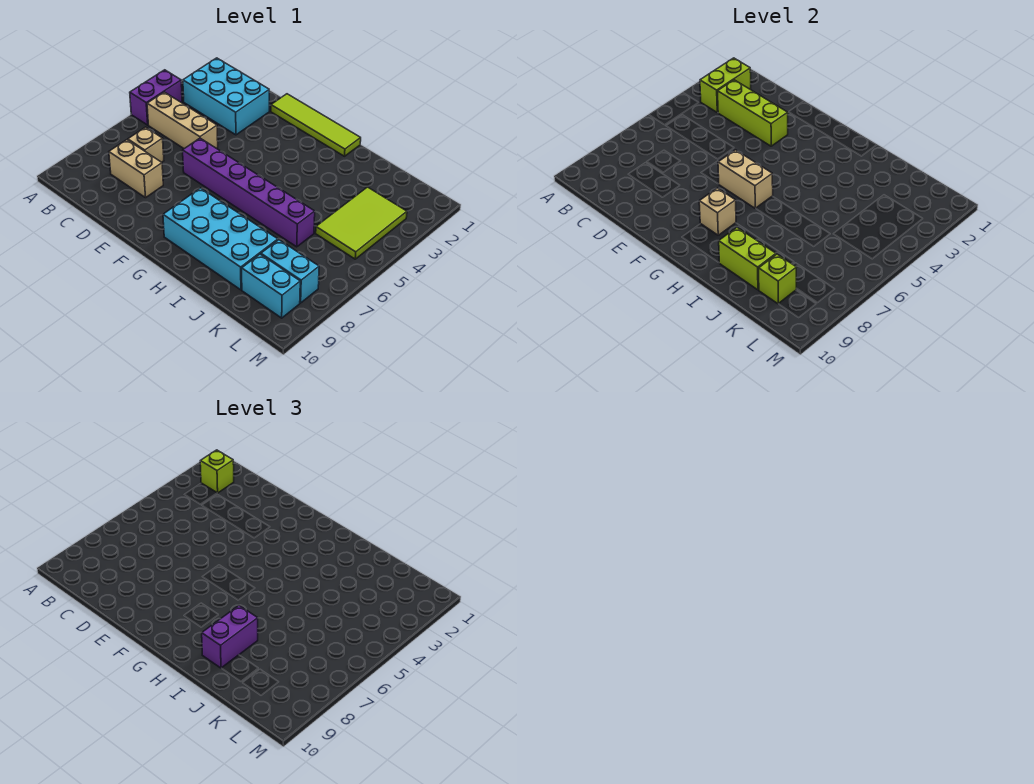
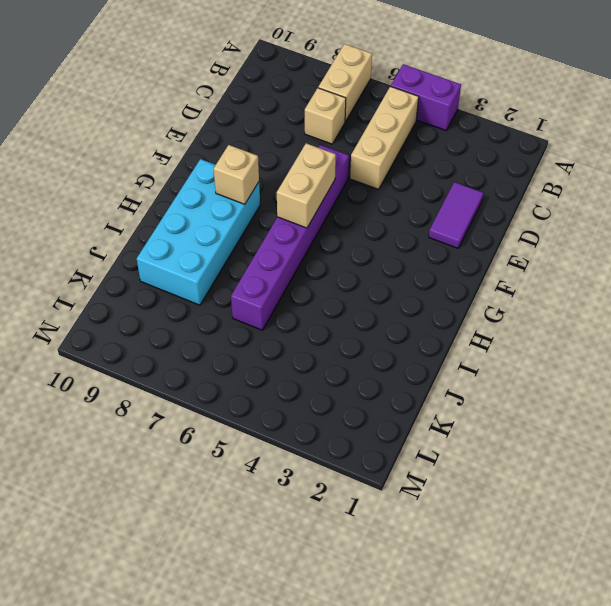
tan brick A7:B7 level 1 -> tan brick C8:D8 level 1
purple tile D2:E2 level 1 -> cyan brick B2:D3 level 1
none -> lime tile E1:H1 level 1
none -> lime tile K3:L5 level 1
none -> cyan brick K8:L8 level 1

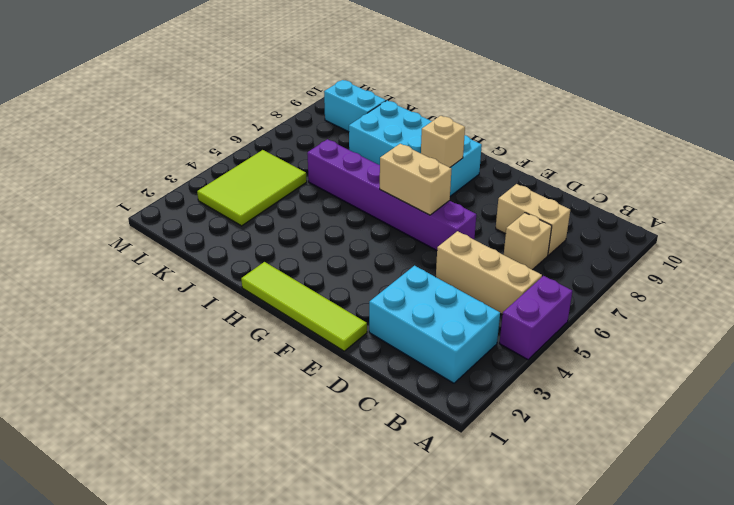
none -> cyan brick K8:L8 level 1
none -> lime brick B2:B3 level 2
none -> lime brick C3:E3 level 2

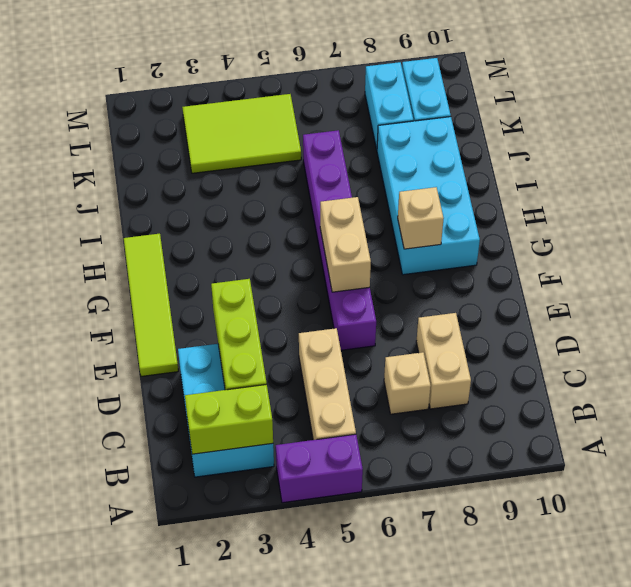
none -> lime brick I9:J9 level 2
none -> lime brick K9 level 2
none -> lime brick B2 level 3

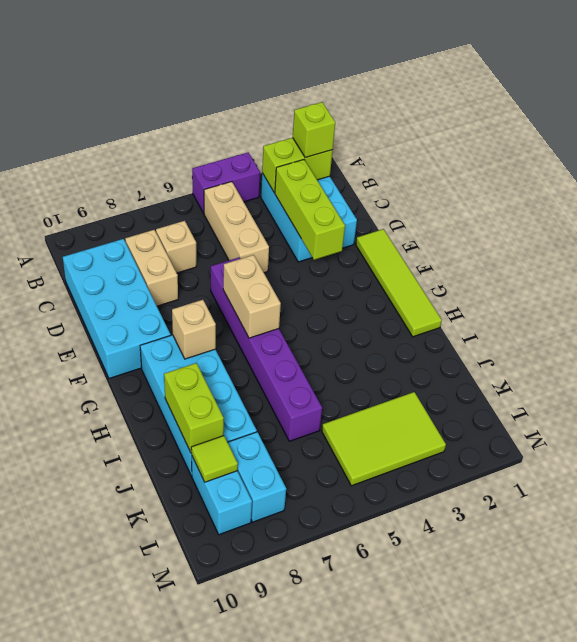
cyan brick C9:F10 level 1 -> none
lime tile K9 level 2 -> lime brick K9 level 2
none -> purple brick I8:I9 level 3

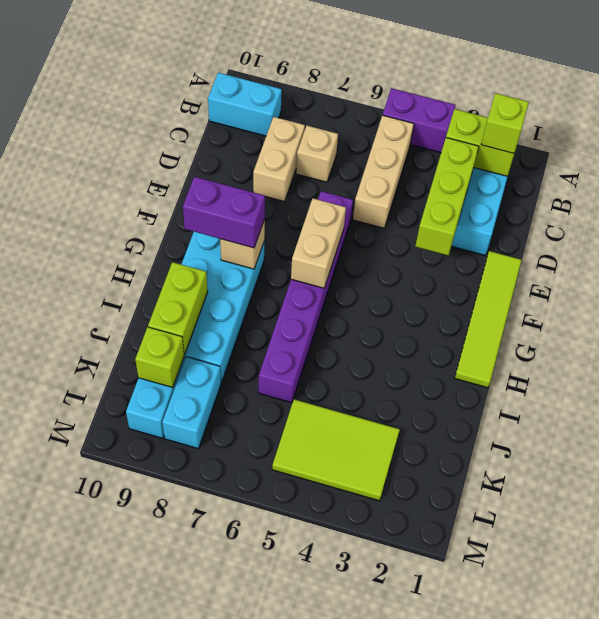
cyan brick B9:B10 level 1 -> none
purple brick G8:G9 level 3 -> purple brick I8:I9 level 3

